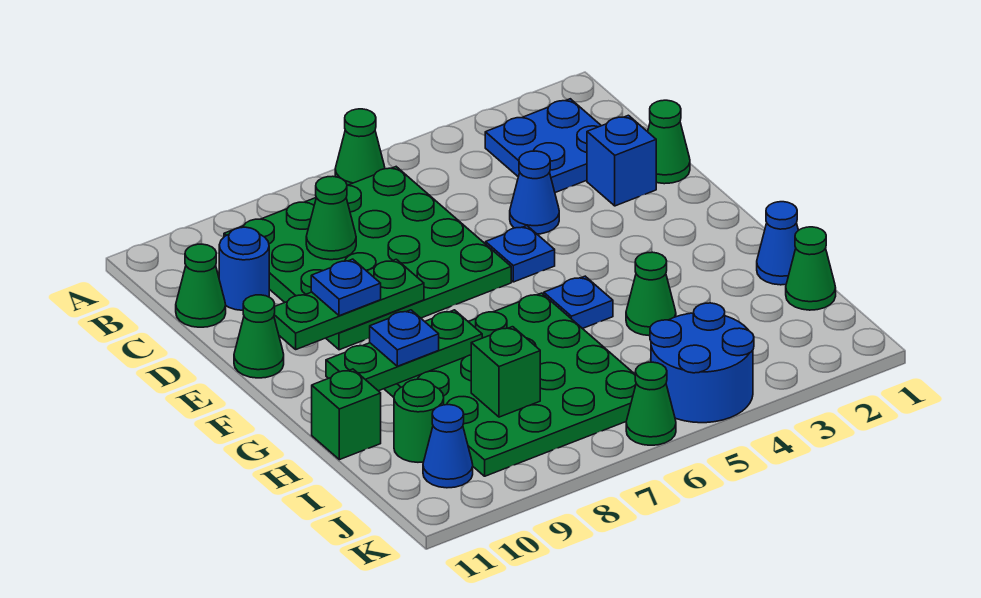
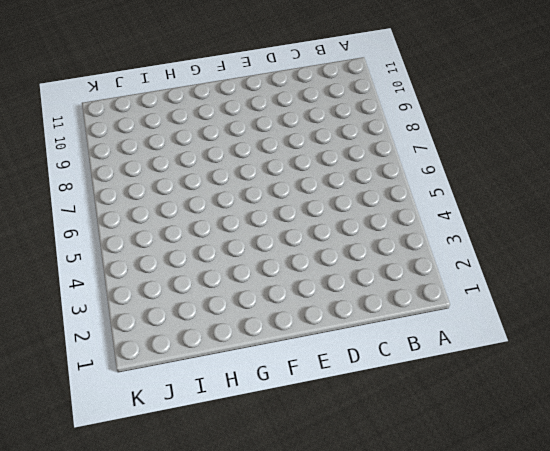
none -> green cone A6 level 1
none -> blue plate B2:C3 level 1
none -> green plate B6:E9 level 1

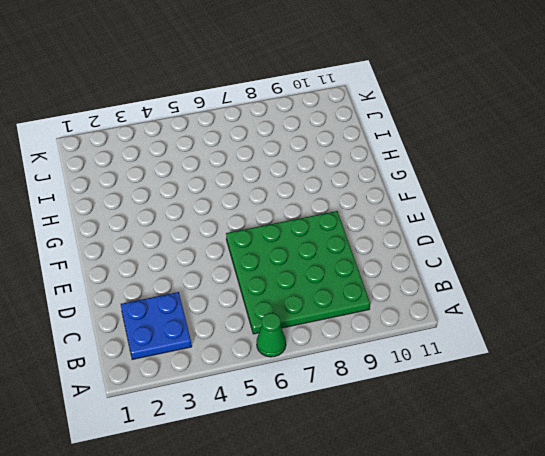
none -> blue round brick C10 level 1
none -> green cone C11 level 1
none -> green cone D1 level 1

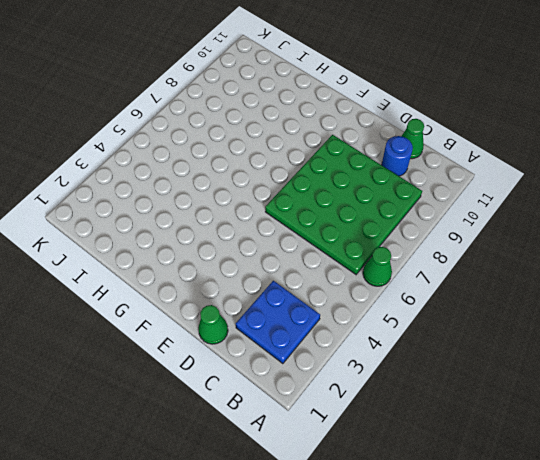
none -> blue brick D2 level 1
none -> blue cone D4 level 1
none -> blue plate E5 level 1

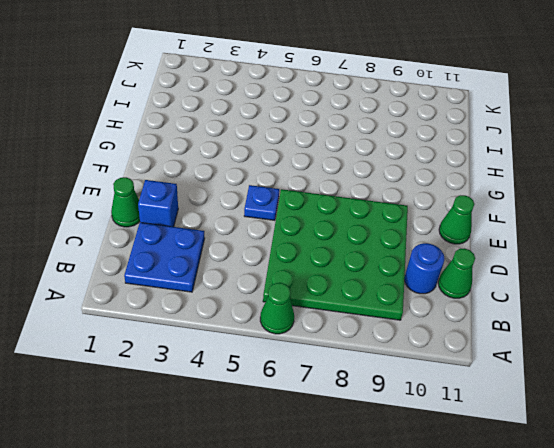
none -> blue cone D4 level 1
none -> blue plate G5 level 1
none -> green plate G6:J9 level 1

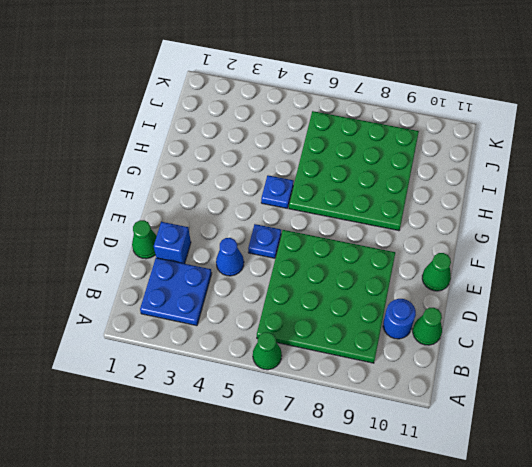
none -> blue cone H1 level 1
none -> green cone H4 level 1
none -> green brick H11 level 1

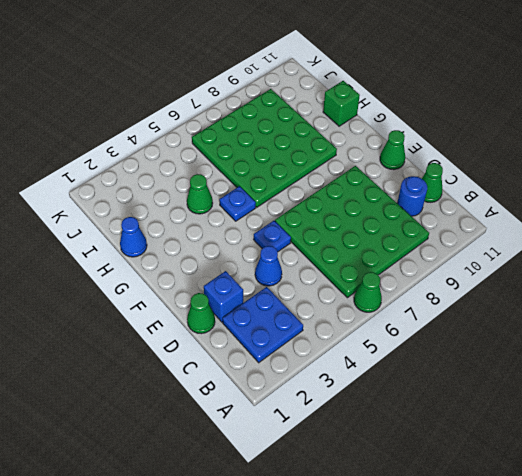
none -> green cone I1 level 1
none -> green round brick I10 level 1
none -> blue round brick J4:K5 level 1

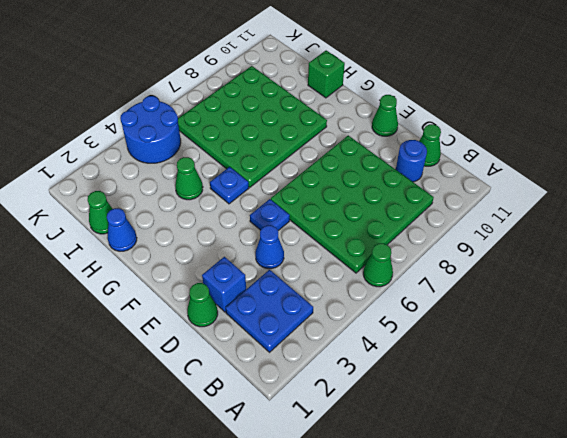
none -> green round brick I10 level 1
none -> blue cone J10 level 1
none -> green cone K6 level 1

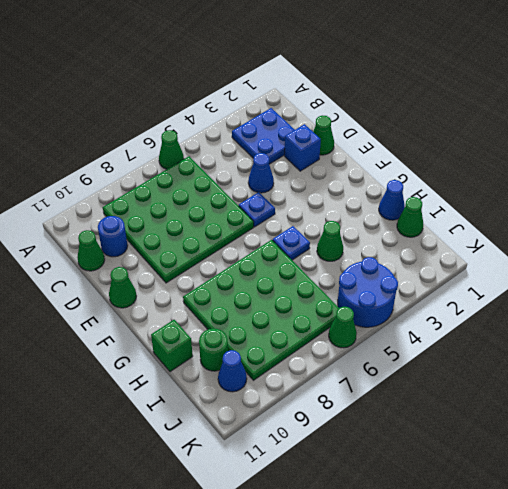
none -> green cone C8 level 2
none -> green plate E8:E10 level 2
none -> green plate G8:G10 level 2

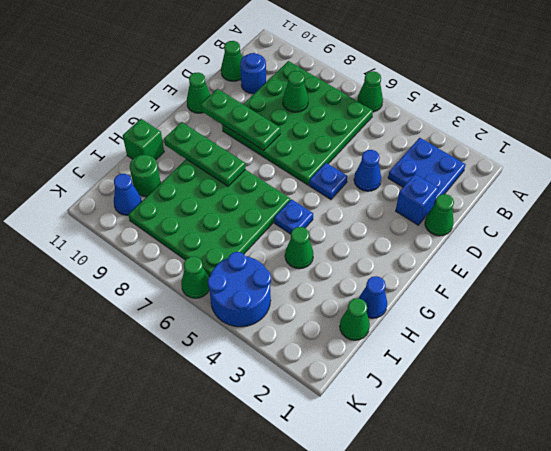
none -> green brick I8 level 2
none -> blue plate E9 level 3
none -> blue plate G9 level 3

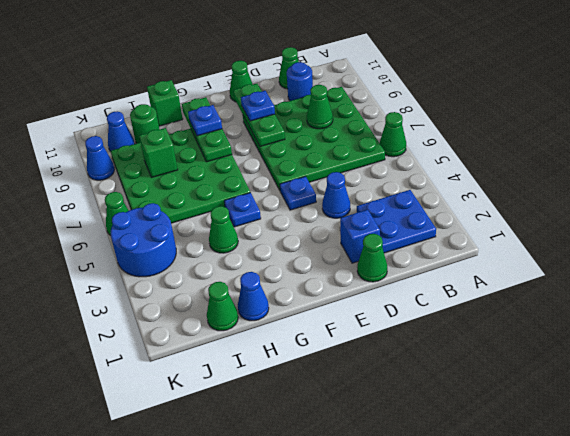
blue cone K9 level 1 -> none

